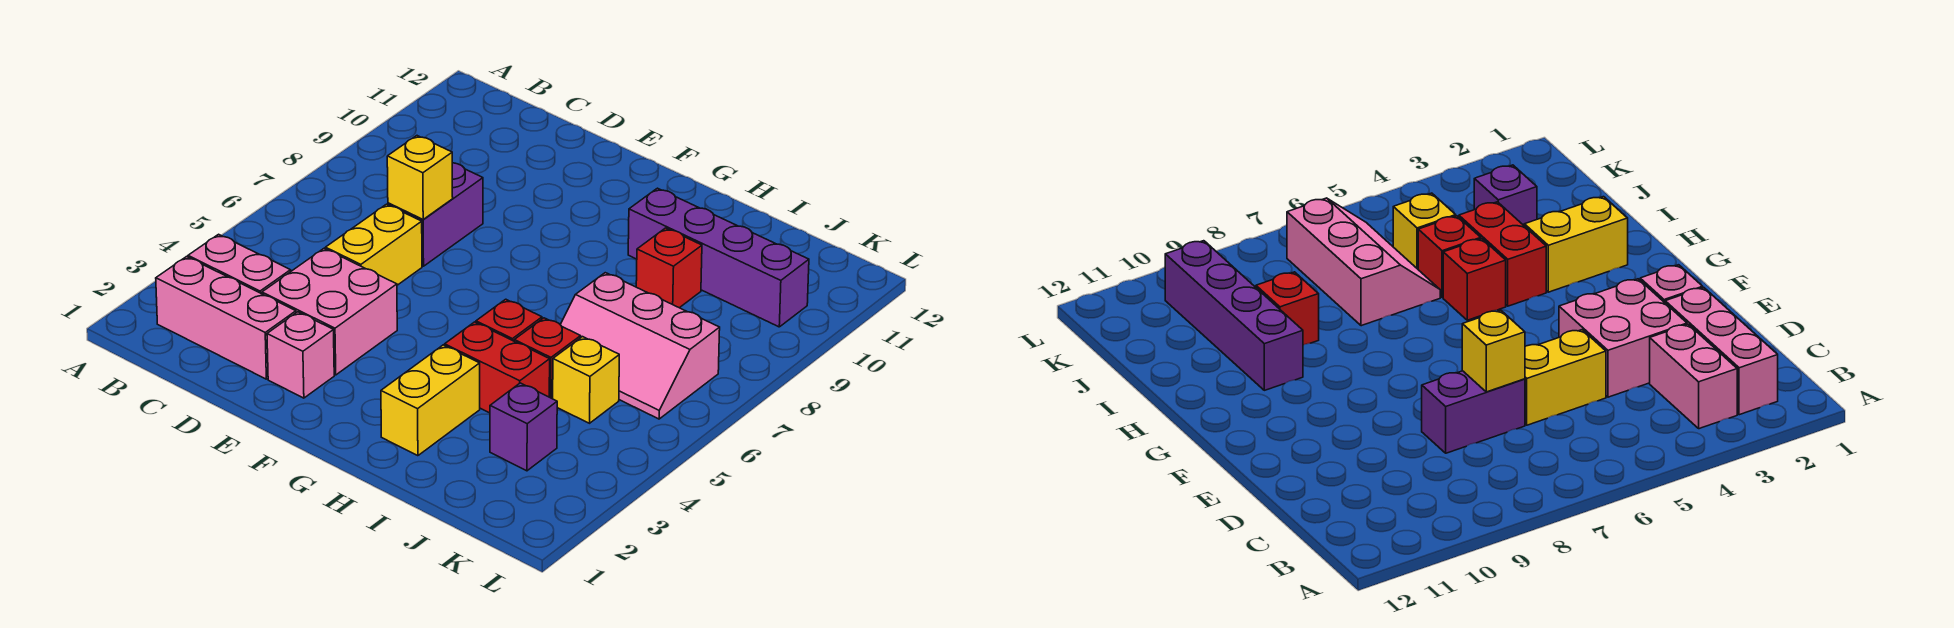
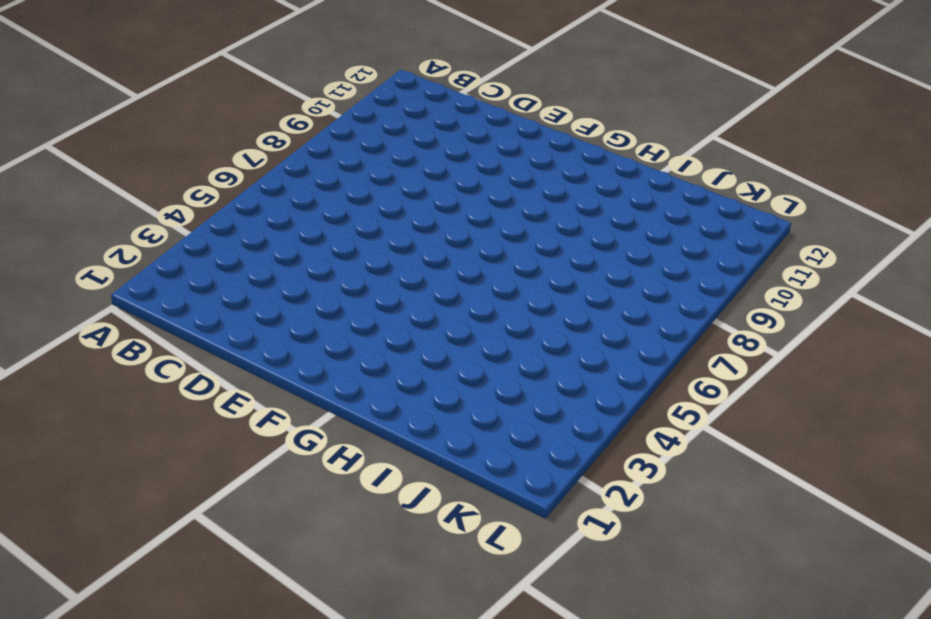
none -> pink brick B2:D2 level 1
none -> pink brick B3:C3 level 1
none -> pink brick D3:E4 level 1

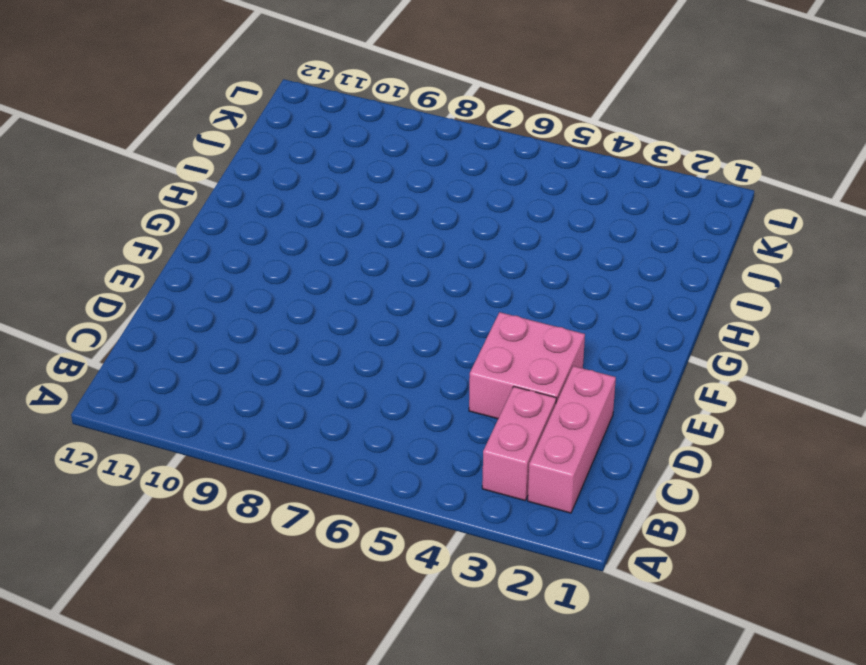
none -> yellow brick D5:D6 level 1
none -> purple brick D7:D8 level 1
none -> pink brick E2 level 1

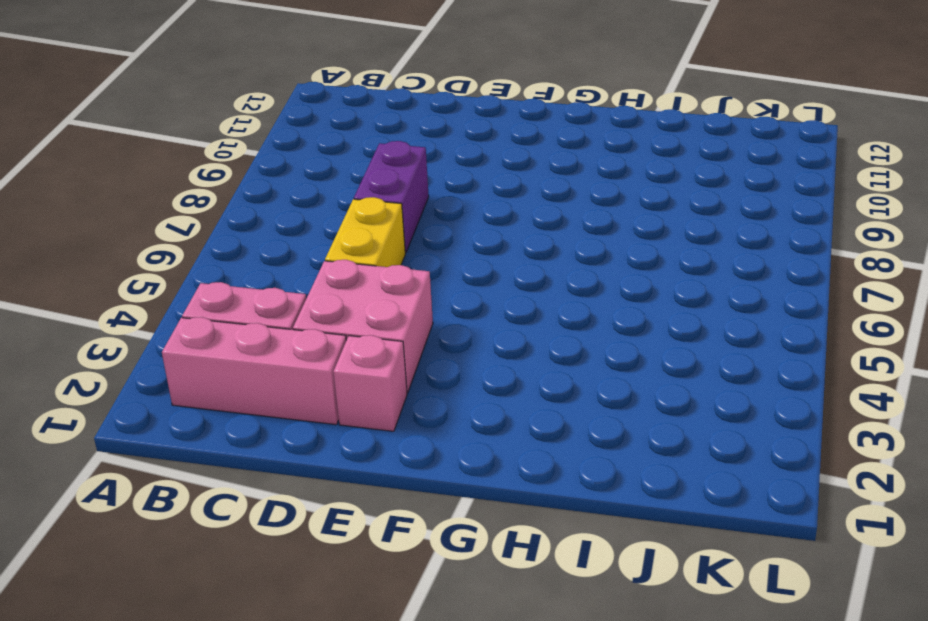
none -> yellow brick H2:H3 level 1
none -> red brick H4:I4 level 1
none -> red brick H5 level 1

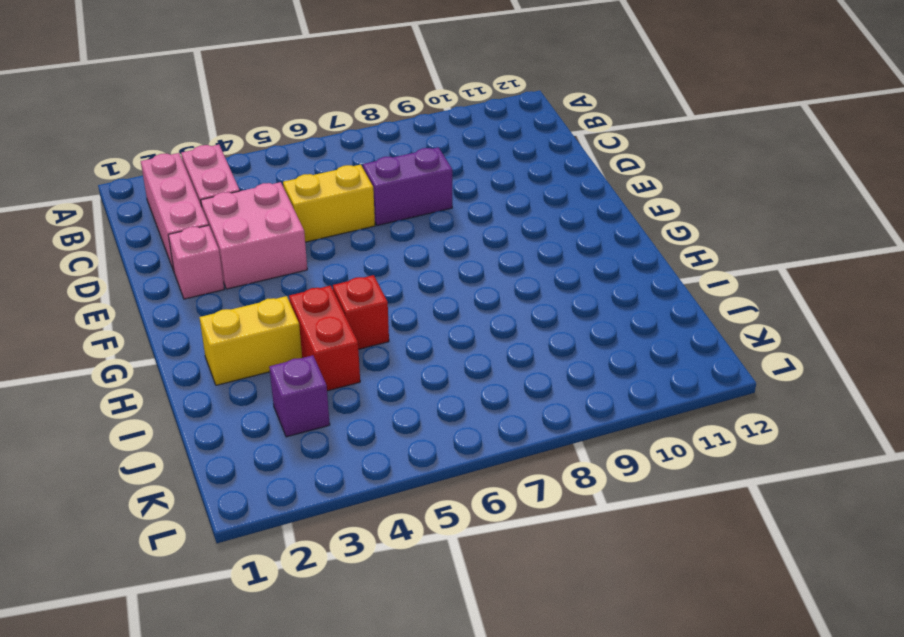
none -> purple brick H10:K10 level 1
none -> red brick I5 level 1
none -> pink slope I6:K7 level 1 top 7

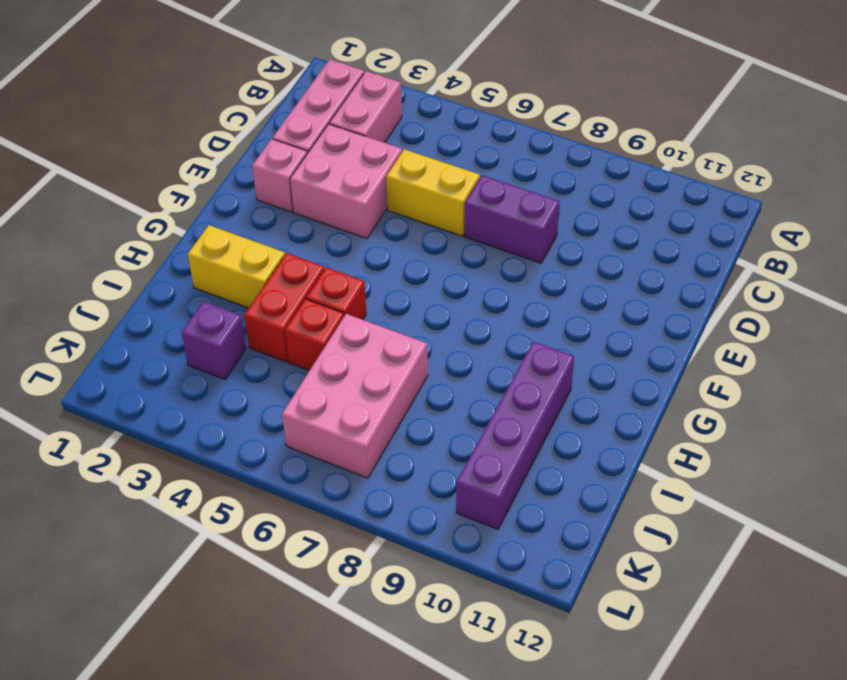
pink brick I6:K7 level 1 -> pink slope I6:K7 level 1 top 7
none -> red brick I9 level 1
none -> yellow brick J5 level 1
none -> yellow brick D7 level 2

